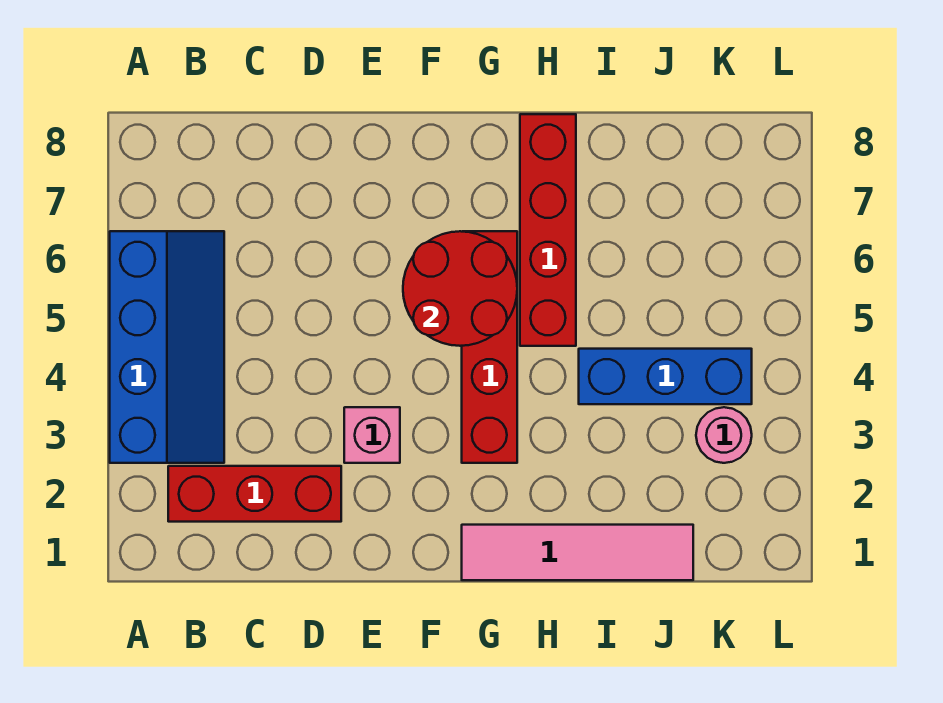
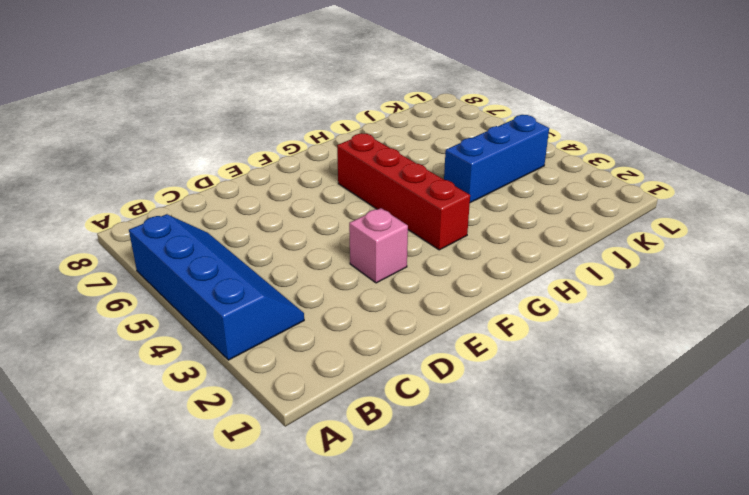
none -> red brick B2:D2 level 1
none -> pink tile G1:J1 level 1

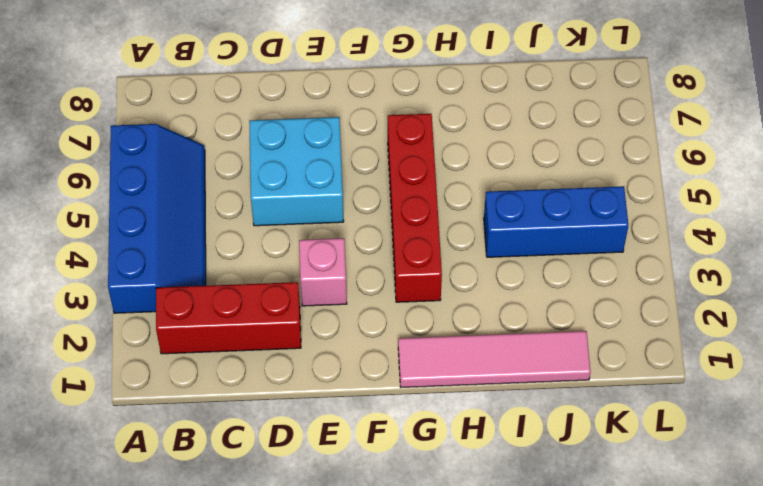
cyan brick D5:E6 level 1 -> none
none -> red brick H5:H8 level 1
none -> pink round brick K3 level 1

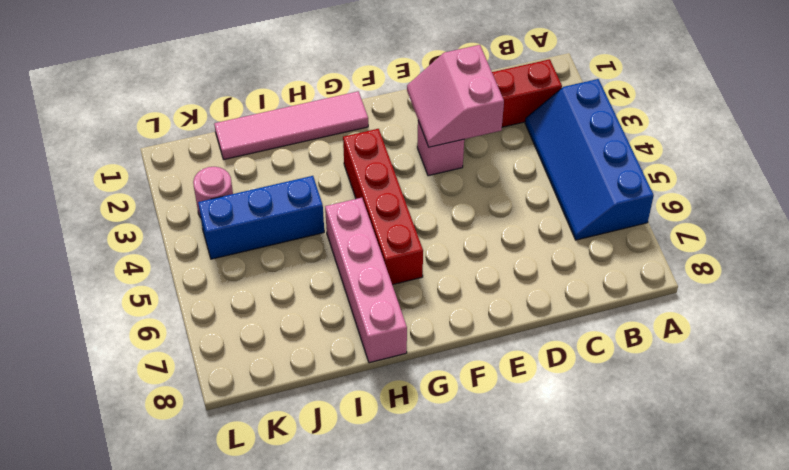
pink slope D2:E3 level 2 top D -> none
pink brick H5:H8 level 1 -> red brick H5:H8 level 1
none -> red round brick F5:G6 level 2

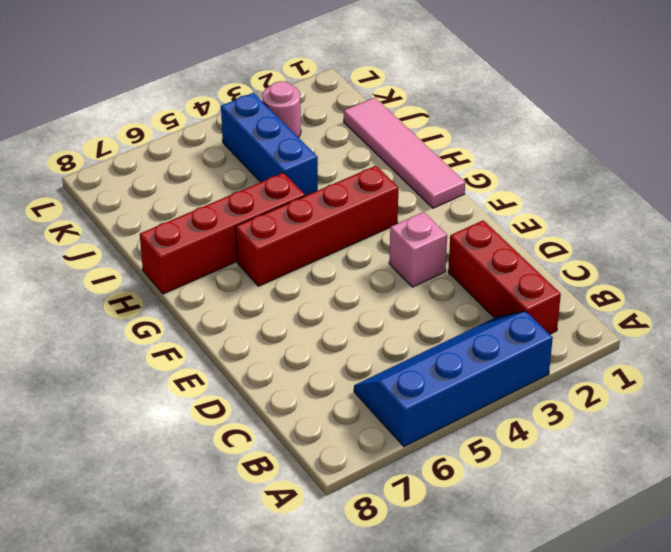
none -> red round brick F5:G6 level 2

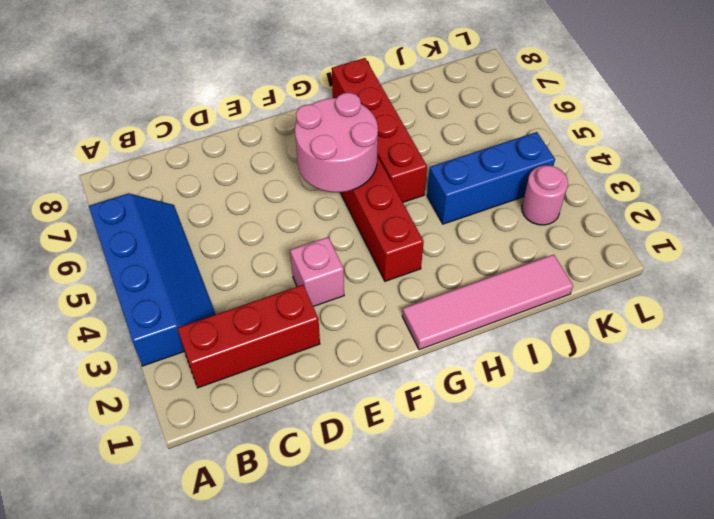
pink round brick F5:G6 level 2 -> red round brick F5:G6 level 2

